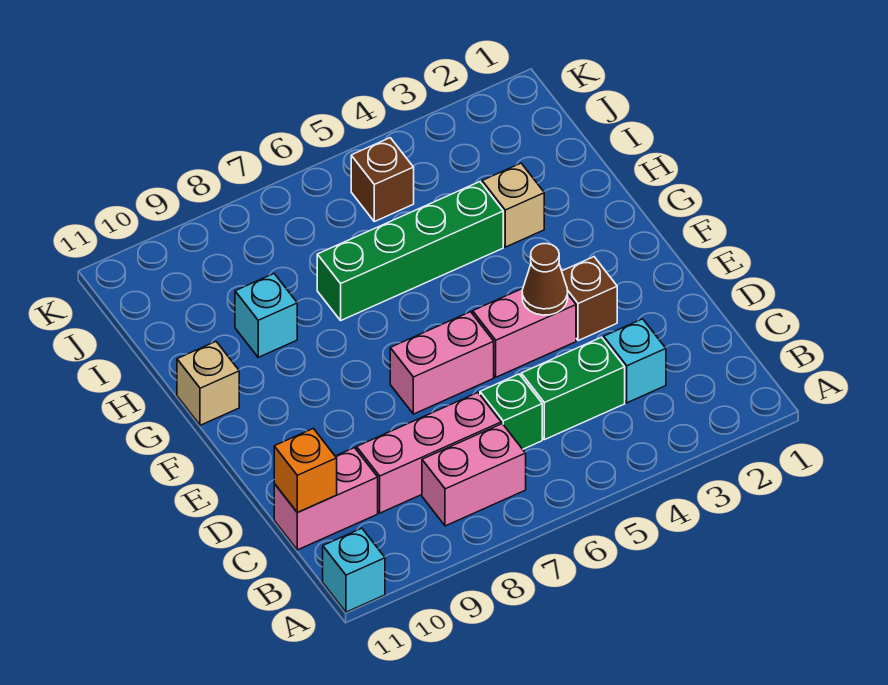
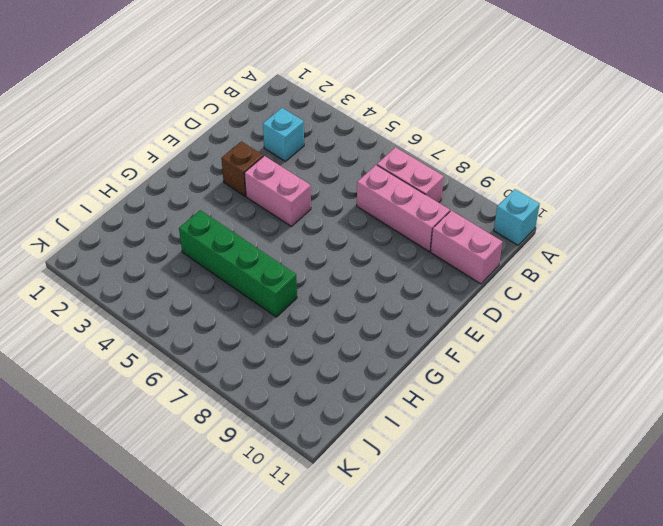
none -> green brick C4:C5 level 1
none -> green brick C6 level 1
none -> pink brick E6:E7 level 1

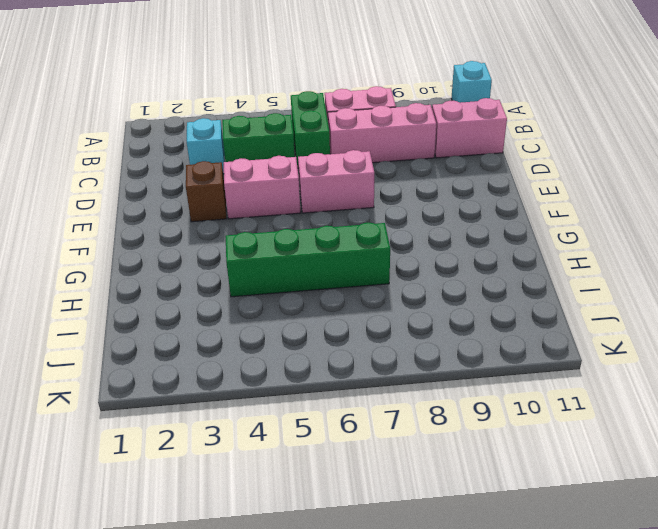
green brick B6:C6 level 1 -> green brick C6 level 1
none -> tan brick G11 level 1
none -> tan brick H3 level 1
none -> cyan brick H9 level 1

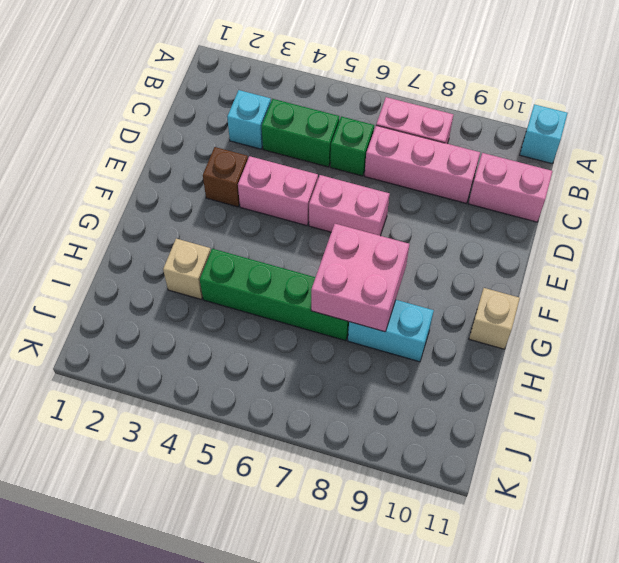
pink brick G7:H8 level 2 -> none
cyan brick H8:H9 level 1 -> cyan brick H9 level 1
none -> brown brick J5 level 1
none -> orange brick C11 level 2
none -> brown cone E4 level 2

